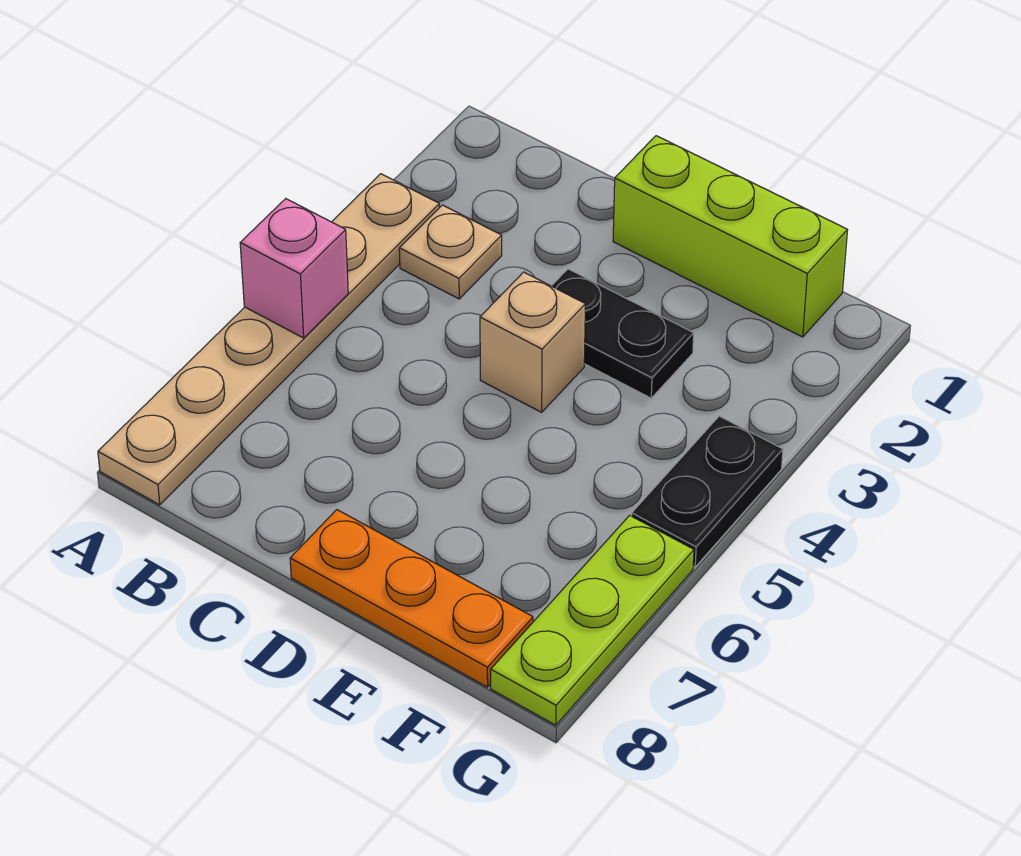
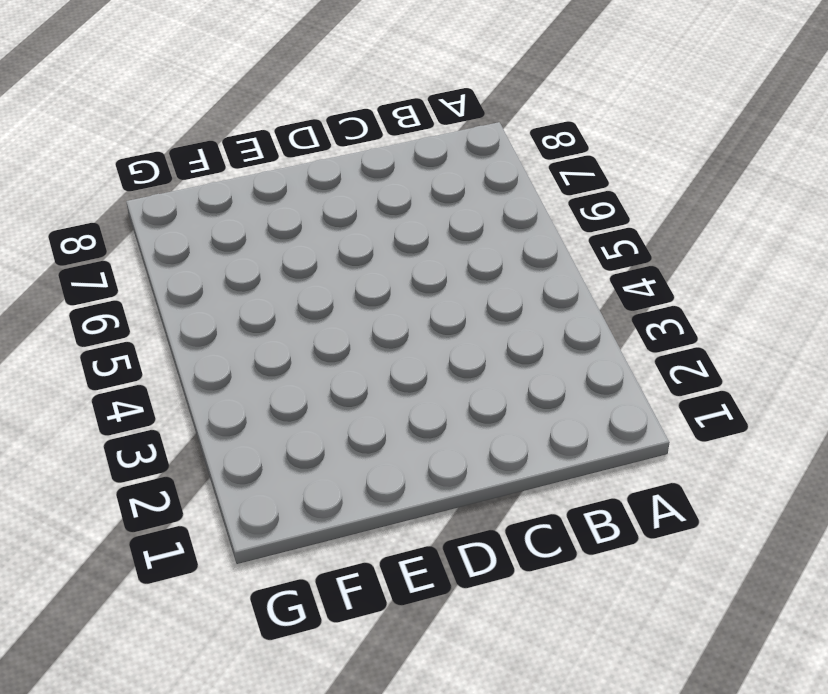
none -> tan plate A3:A8 level 1
none -> tan plate B3 level 1

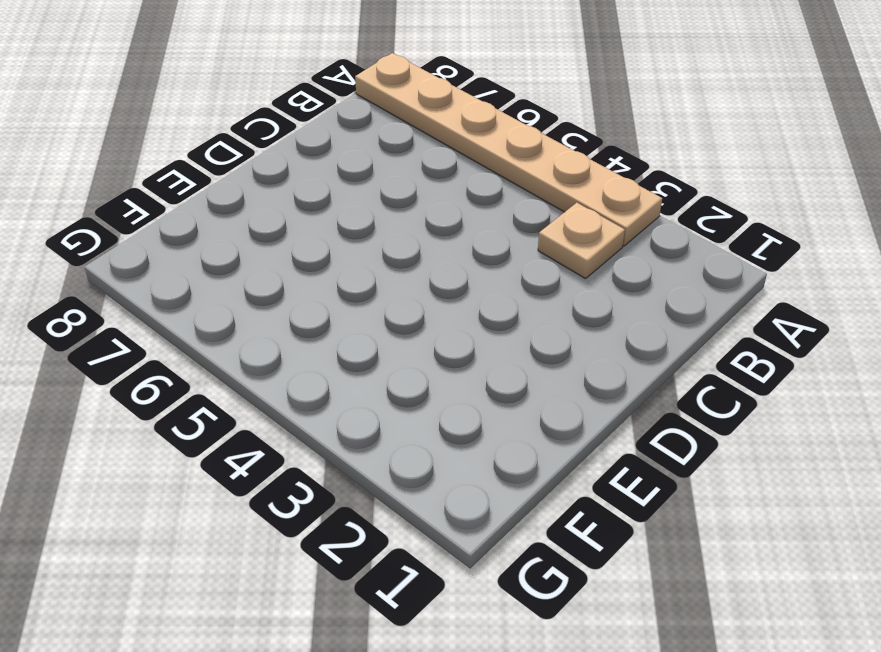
none -> lime brick D1:F1 level 1
none -> black plate D3:E3 level 1

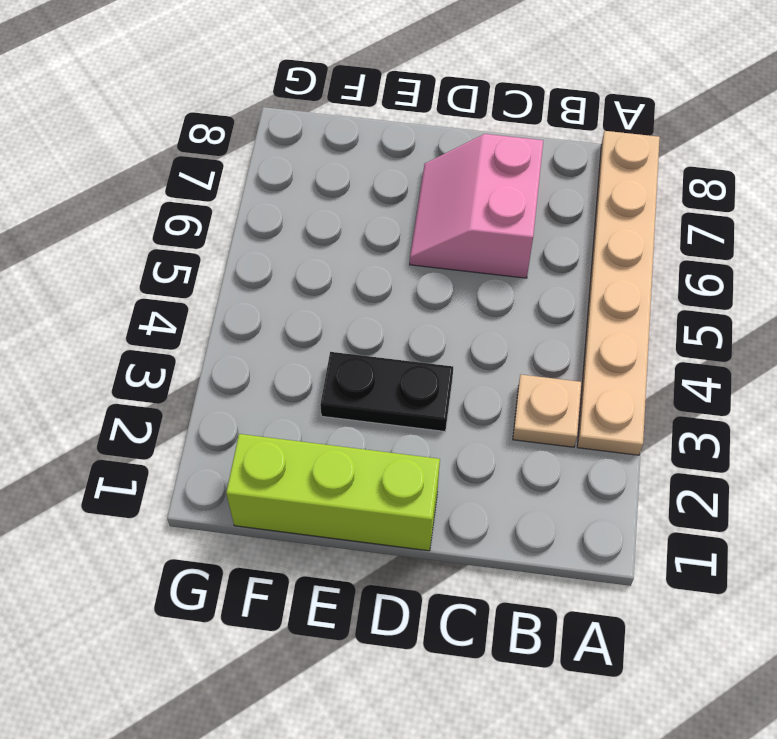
pink slope C6:D7 level 1 top C -> none
none -> tan brick D4 level 1
none -> orange plate D8:F8 level 1

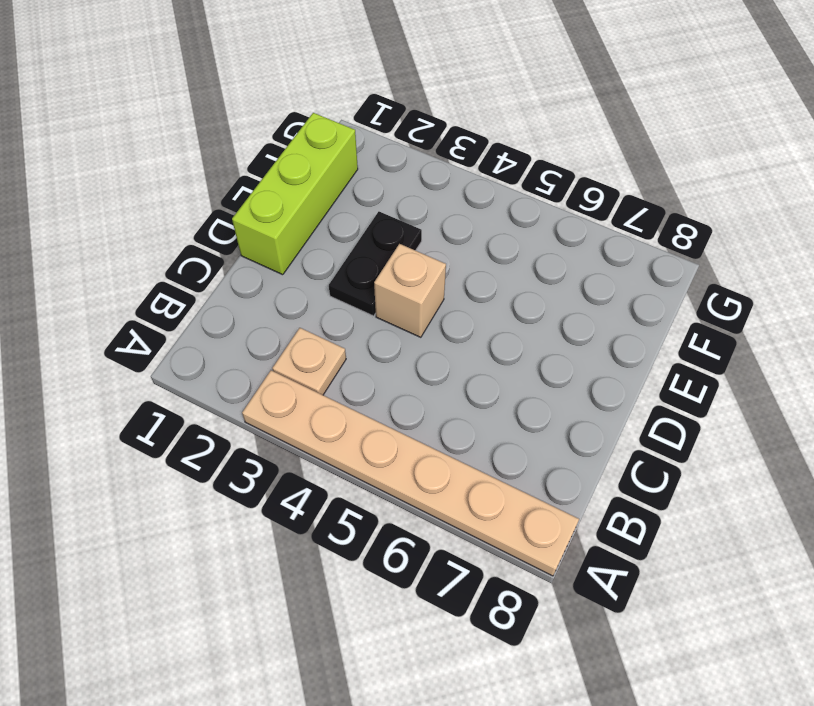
none -> orange plate D8:F8 level 1
none -> black plate G4:G5 level 1

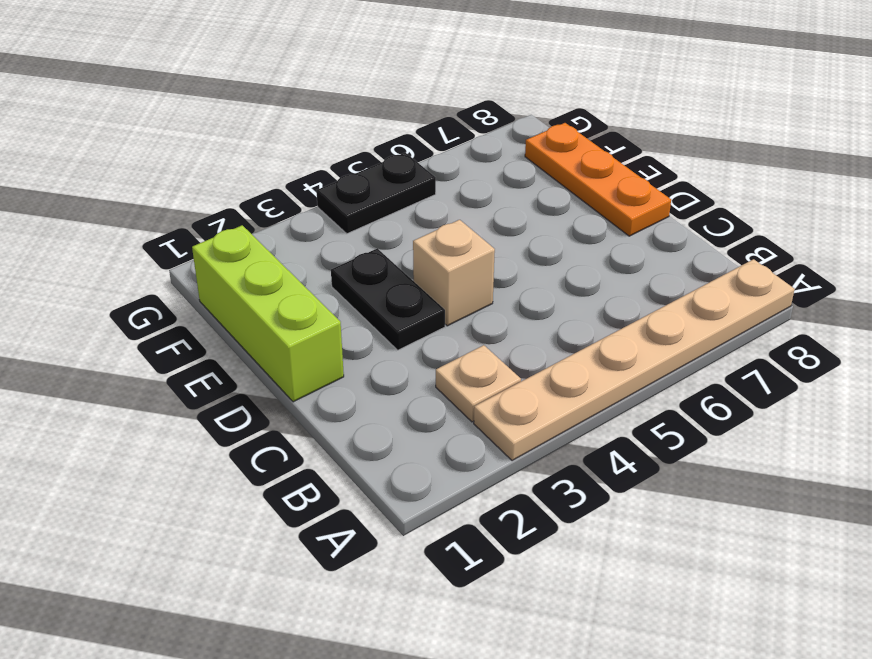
none -> lime plate G6:G8 level 1
none -> pink brick A5 level 2

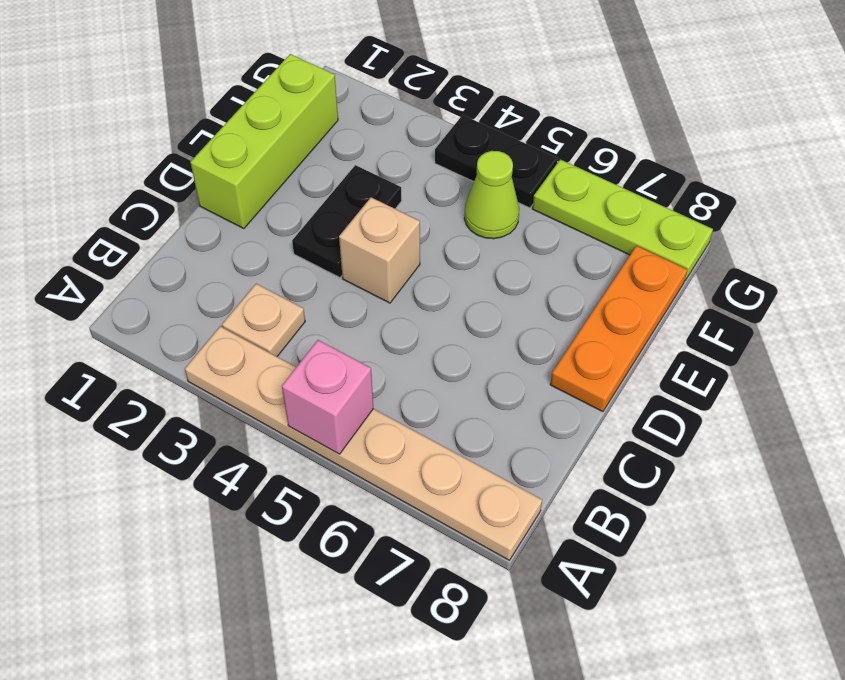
lime cone F5 level 1 -> none

